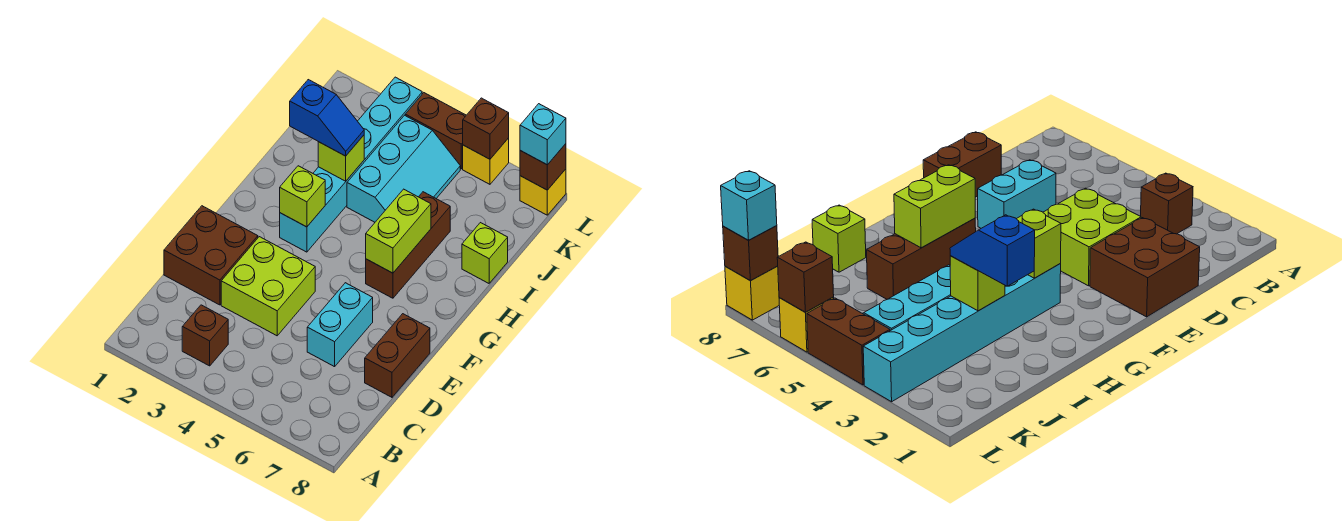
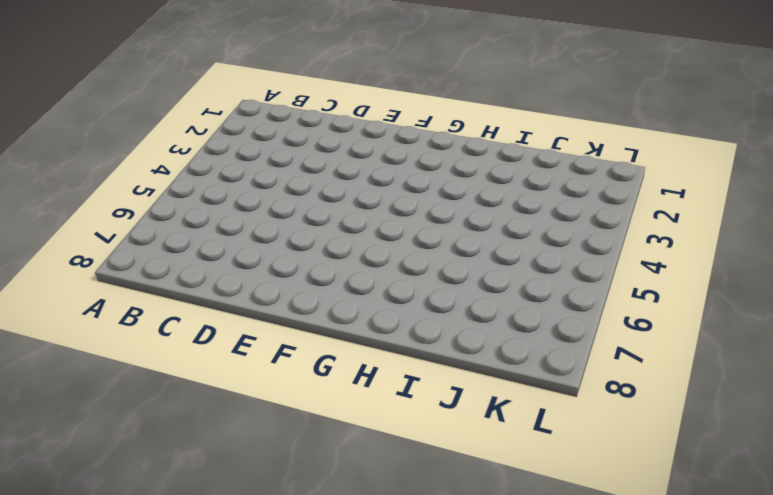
none -> brown brick B3 level 1
none -> brown brick D1:E2 level 1
none -> lime brick D3:E4 level 1

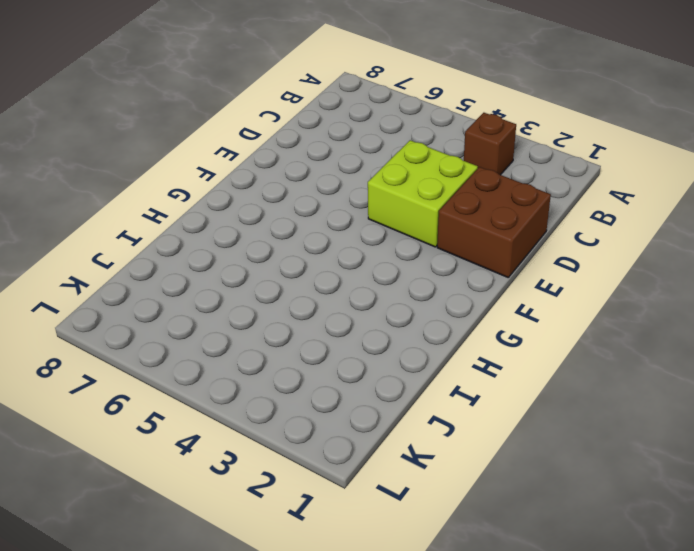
none -> cyan brick D6:E6 level 1
none -> brown brick D8:E8 level 1
none -> cyan brick G3:L3 level 1

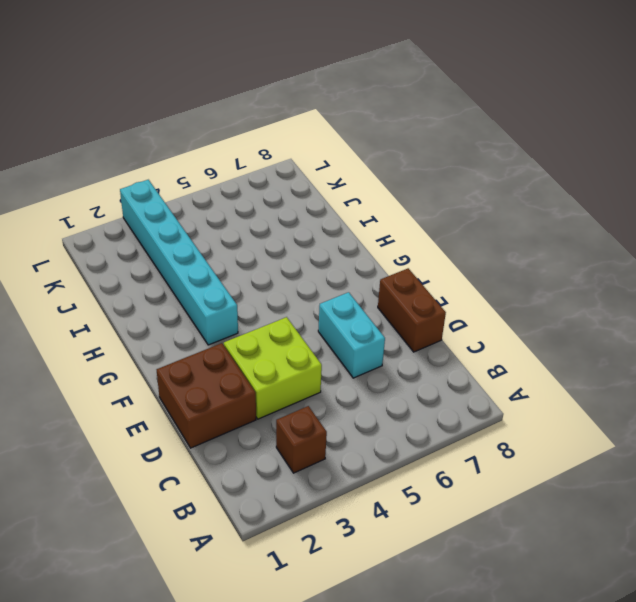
none -> brown brick G6:I6 level 1
none -> cyan slope I4:K5 level 1 top 4
none -> lime brick I8 level 1

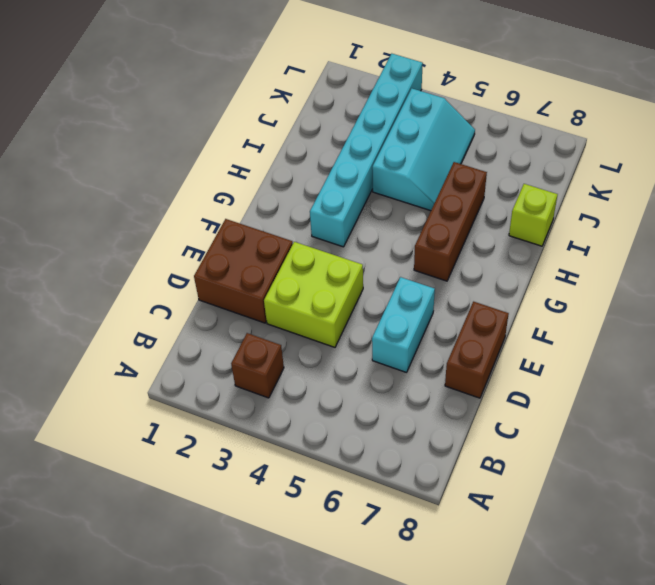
none -> brown brick L4:L5 level 1
none -> yellow brick L6 level 1
none -> yellow brick L8 level 1

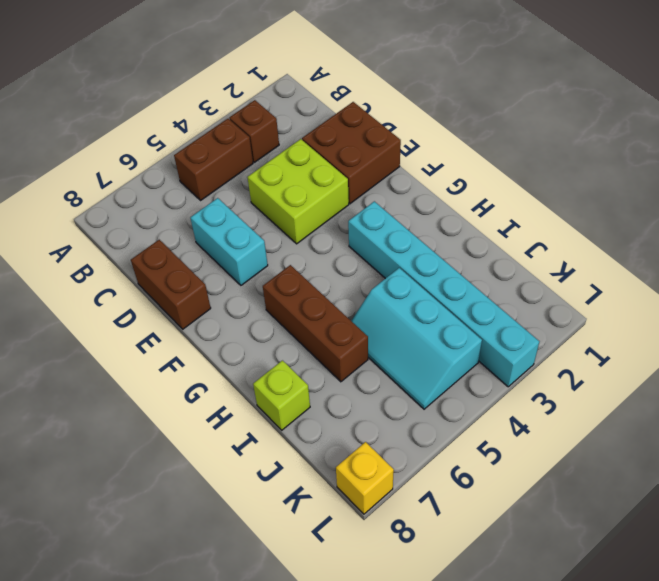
brown brick B4:B5 level 1 -> brown brick L4:L5 level 1
none -> yellow brick L6 level 1
none -> lime brick G3 level 2
none -> lime brick G6:H6 level 2

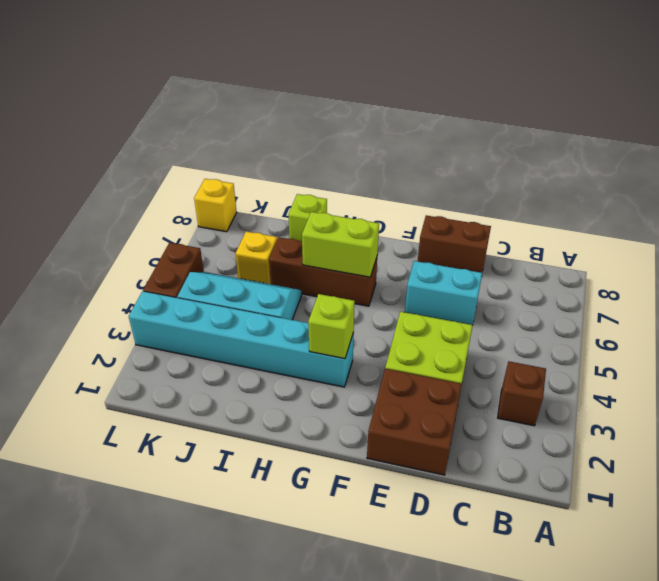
yellow brick J6 level 1 -> yellow brick L6 level 1
none -> lime brick I3 level 2
none -> brown brick L6 level 2
none -> brown brick L8 level 2

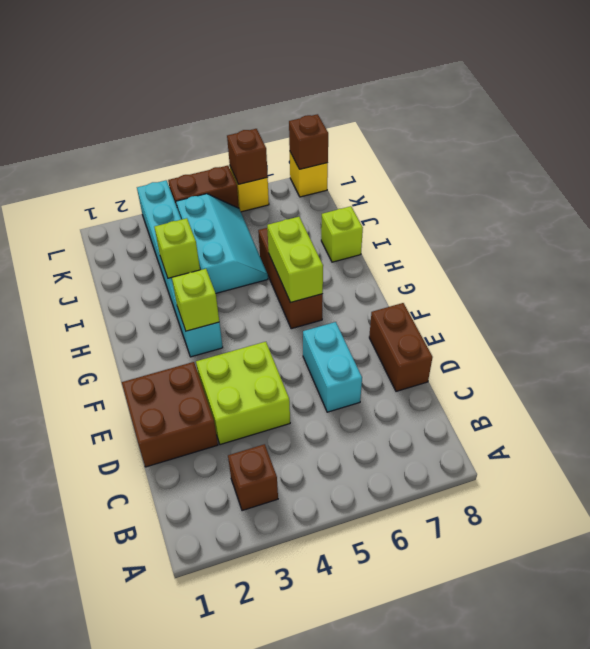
none -> blue slope I2:I3 level 3 top 2
none -> cyan brick L8 level 3

